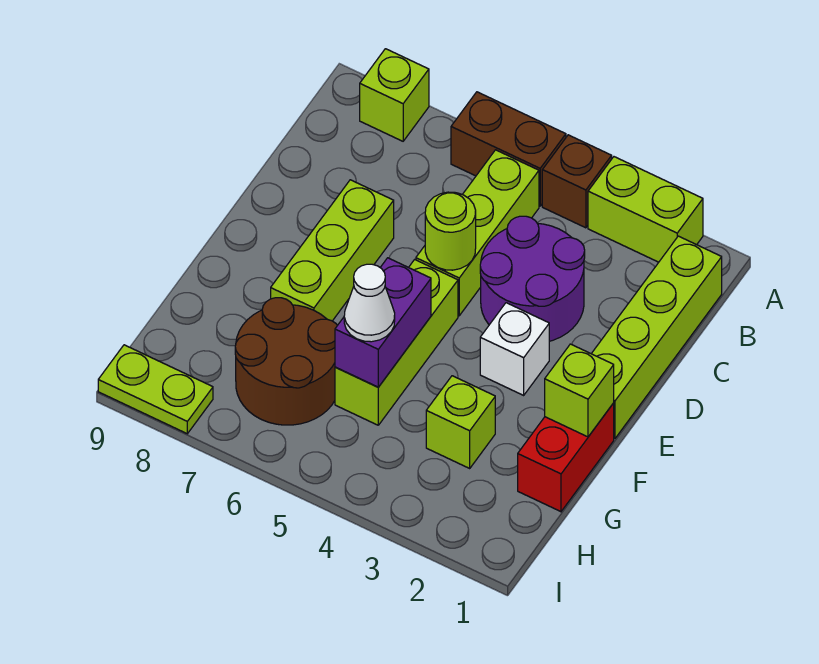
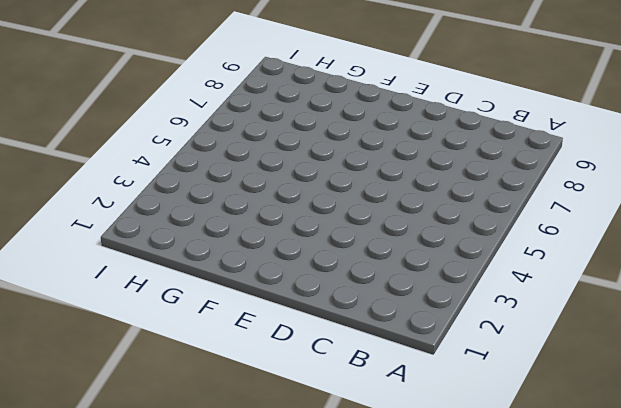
none -> lime brick A2:A3 level 1
none -> brown brick A4 level 1
none -> brown brick A5:A6 level 1

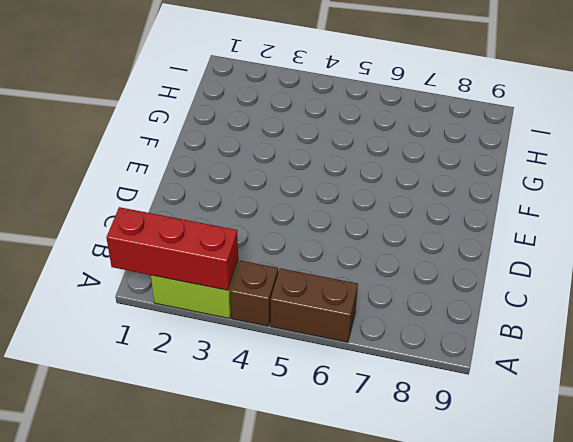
red brick A1:A3 level 2 -> none
none -> lime brick A8 level 1
none -> lime brick B1:E1 level 1
none -> lime brick B5:D5 level 1

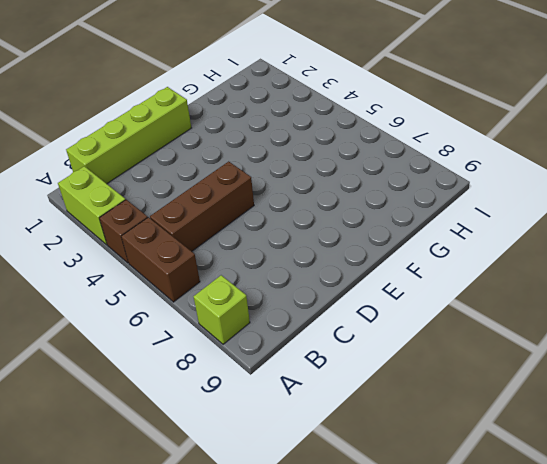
brown brick B5:D5 level 1 -> lime brick B5:D5 level 1
none -> purple round brick C3:D4 level 1
none -> lime brick D7:F7 level 1
none -> white brick E3 level 1

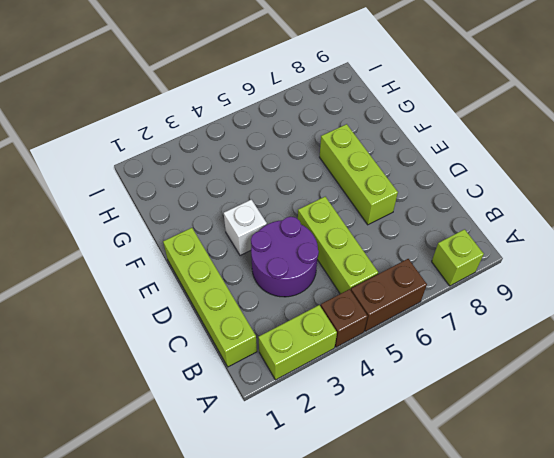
none -> lime brick E5:G5 level 1
none -> red brick F1:G1 level 1
none -> lime brick G3 level 1

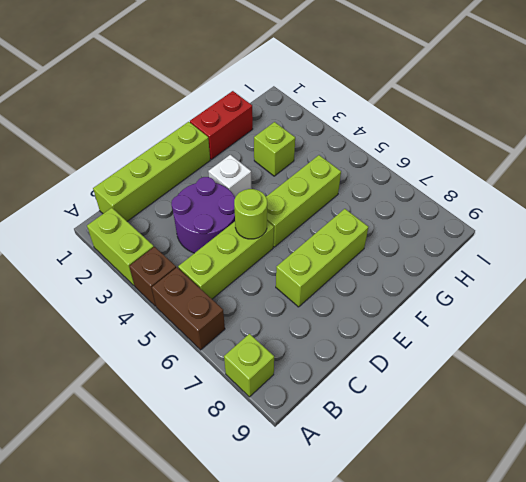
none -> brown round brick G6:H7 level 1
none -> lime plate I8:I9 level 1
none -> lime brick F1 level 2

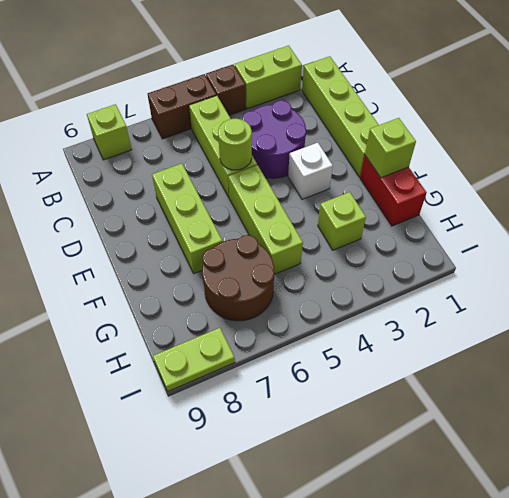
none -> purple brick F5:G5 level 2
none -> white cone G5 level 3

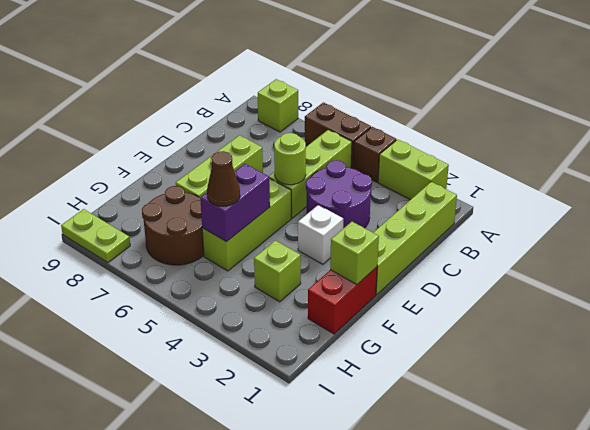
brown cone G5 level 3 -> white cone G5 level 3

